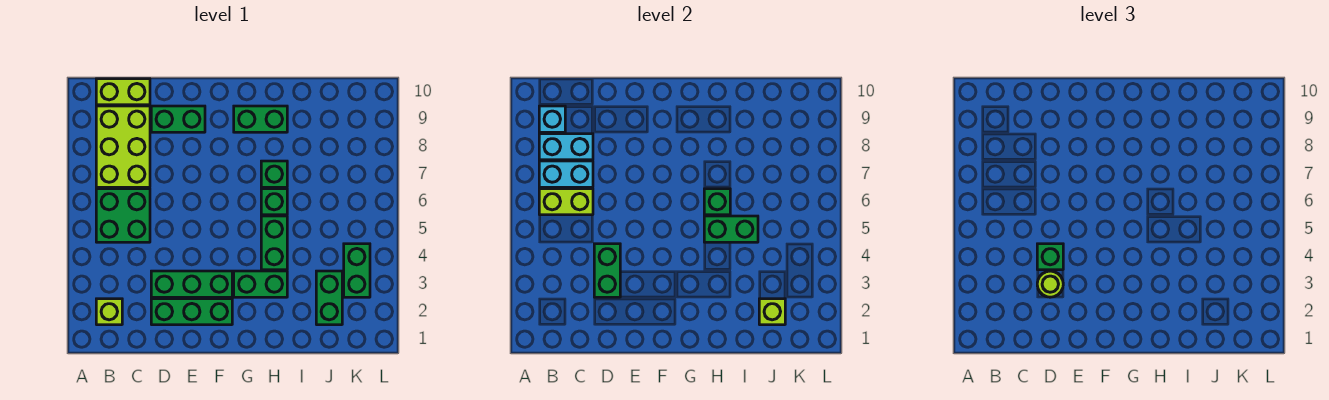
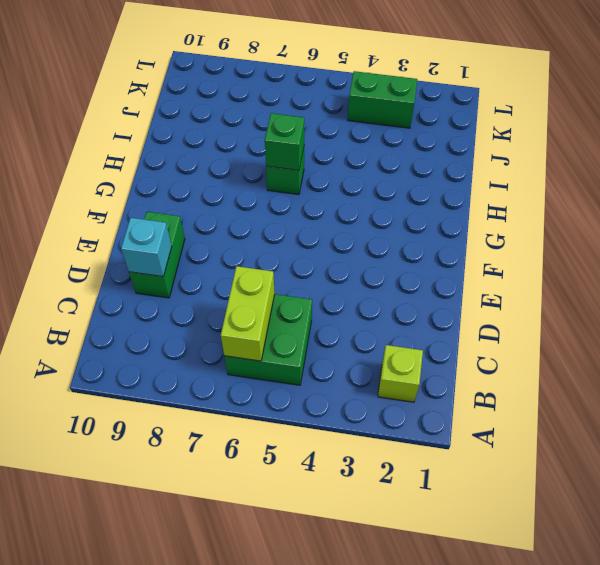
cyan brick D9 level 2 -> cyan brick B9 level 2
none -> lime brick B7:C9 level 1
none -> lime brick B10:C10 level 1
none -> green brick D2:F2 level 1

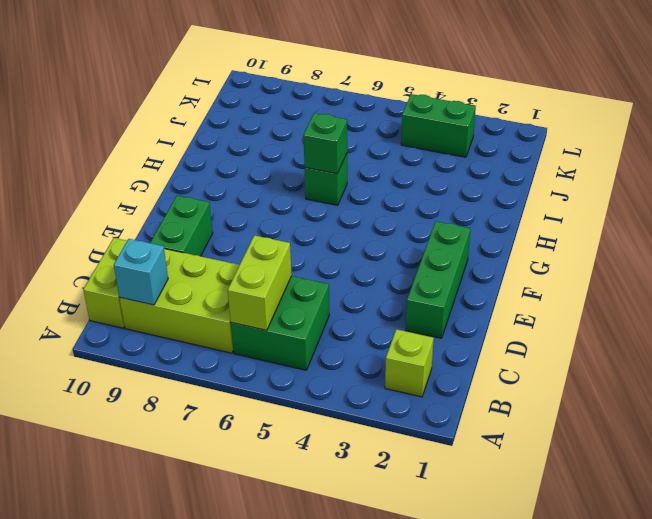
none -> green brick D3:F3 level 1
none -> green brick G3:H3 level 1
none -> green brick G9:H9 level 1

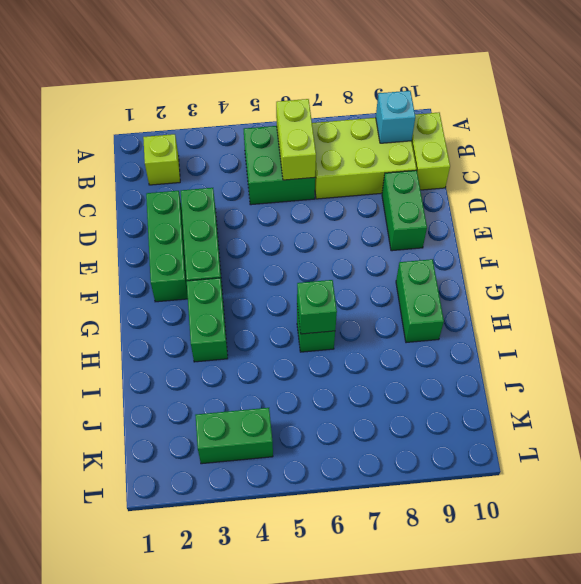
none -> green brick H4:H5 level 1
none -> green brick H7 level 1
none -> green brick J2:J3 level 1

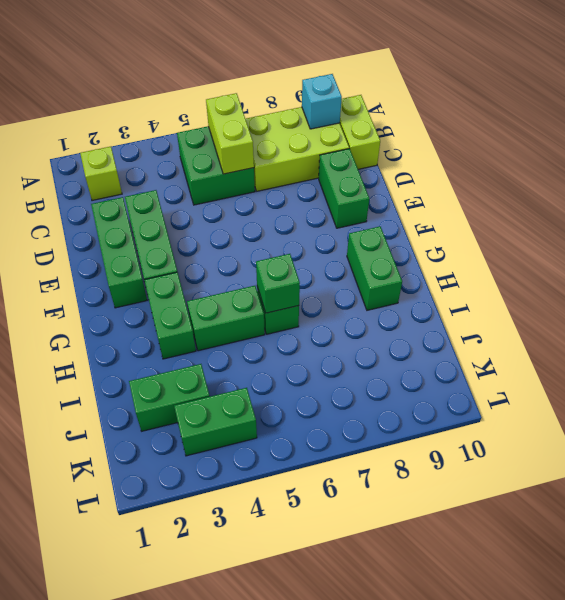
none -> green brick H7 level 1
none -> cyan brick B7:C7 level 2
none -> cyan brick B8:C8 level 2

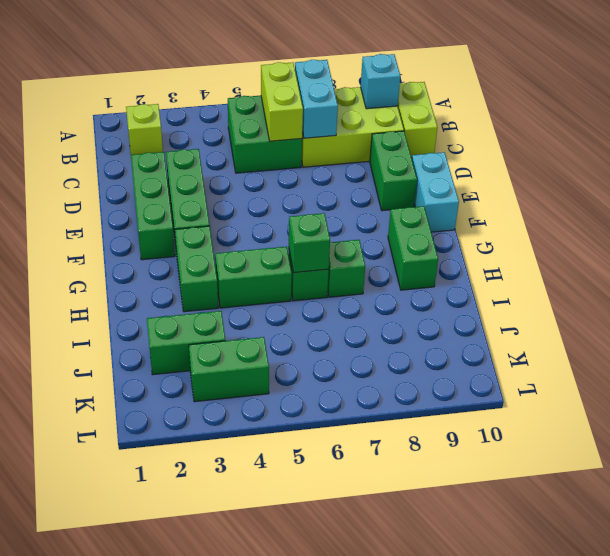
cyan brick E10:F10 level 1 -> cyan brick B8:C8 level 2
none -> green brick D3:D4 level 2
none -> green brick H5:I5 level 2
none -> lime brick J2 level 2

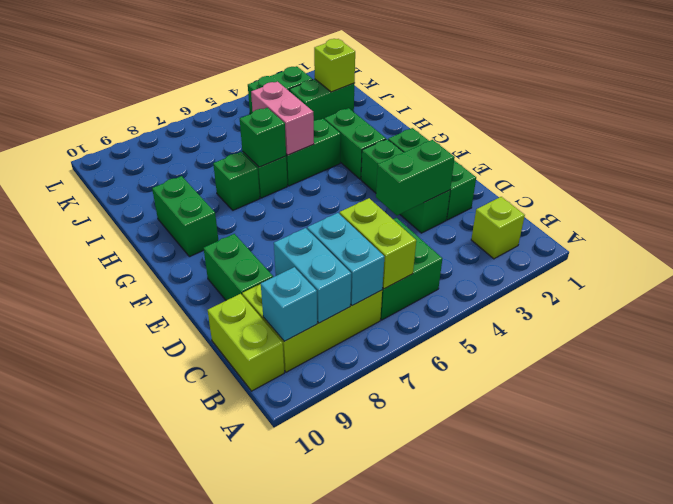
pink brick H5:I5 level 2 -> green brick H5:I5 level 2
none -> lime round brick D3 level 3
none -> green brick D4 level 3

